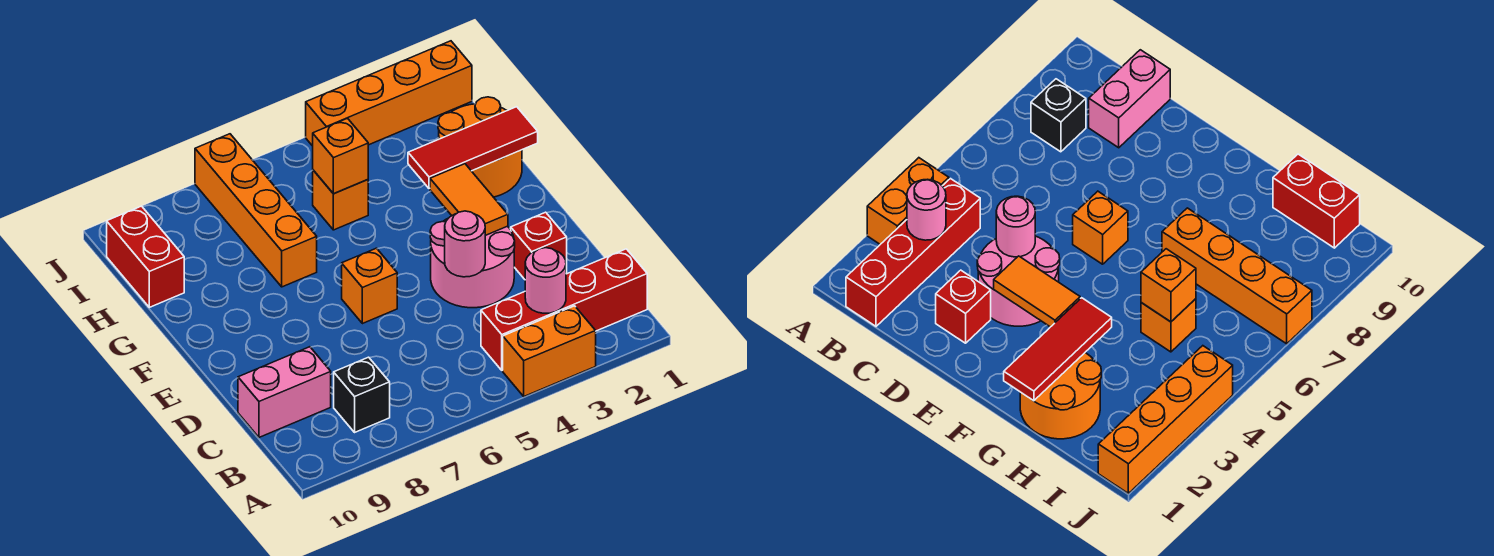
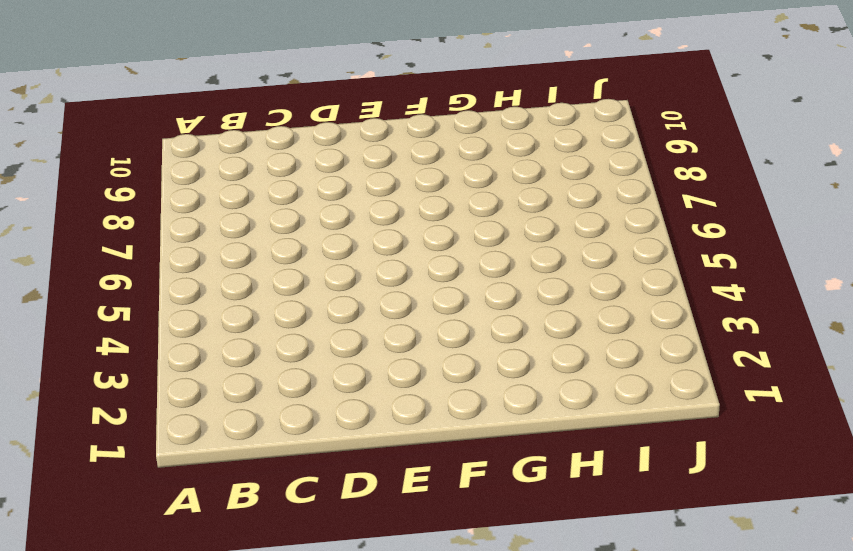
none -> orange brick A3:A4 level 1
none -> red brick B1:B4 level 1
none -> black brick B8 level 1

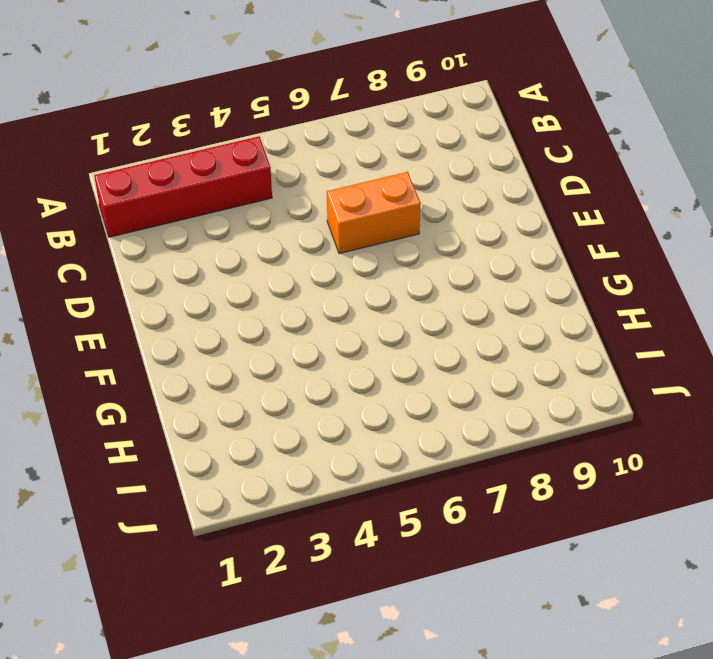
orange brick D6:D7 level 1 -> orange brick A3:A4 level 1
none -> black brick B8 level 1
none -> pink brick C9:C10 level 1
none -> red brick D2 level 1

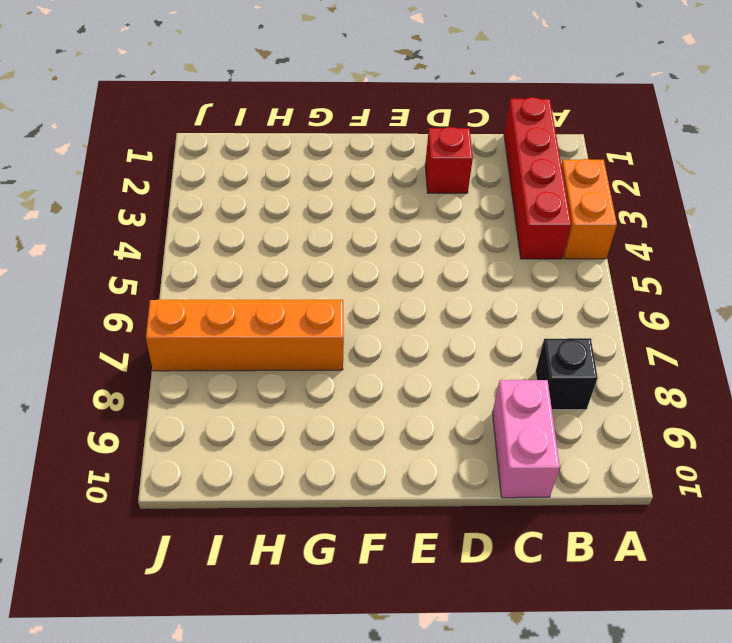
none -> pink round brick D3:E4 level 1
none -> orange brick E6 level 1
none -> orange round brick G1:H2 level 1

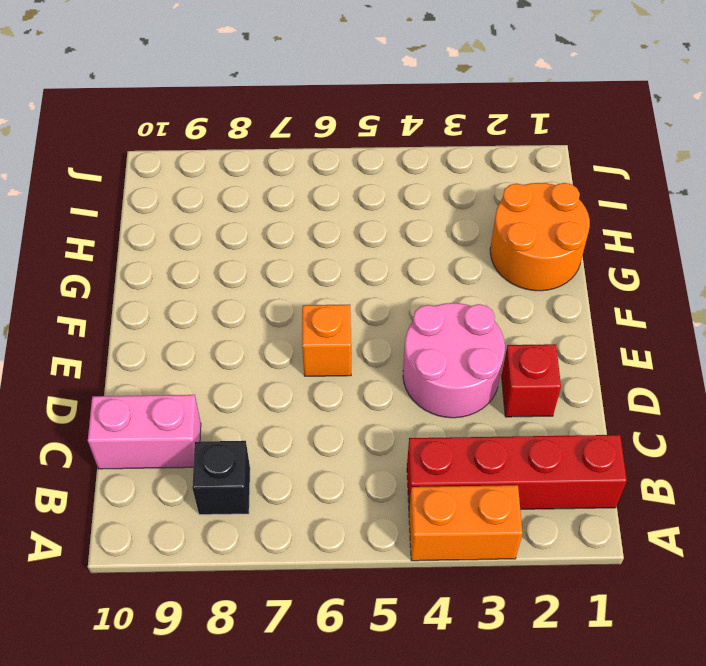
none -> orange brick G7:J7 level 1
none -> orange brick H5 level 1
none -> red brick H10:I10 level 1

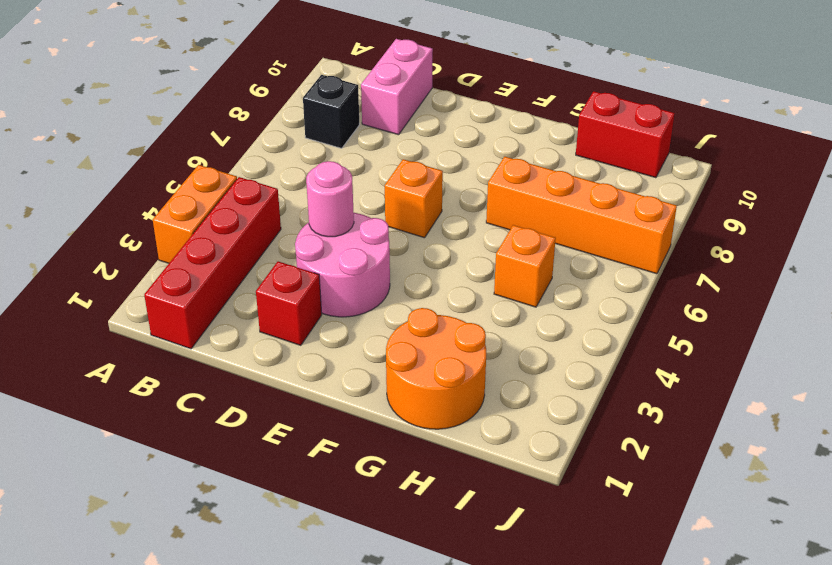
none -> orange brick J1:J4 level 1
none -> pink round brick B3 level 2
none -> orange tile E3:F3 level 2

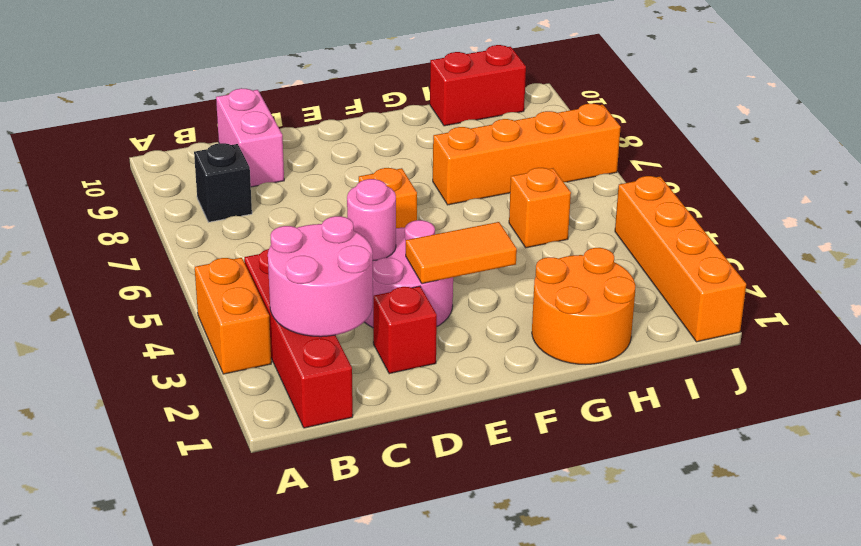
pink round brick B2:C3 level 2 -> pink round brick B3 level 2
none -> red tile G1:G3 level 2
none -> orange brick H5 level 2

